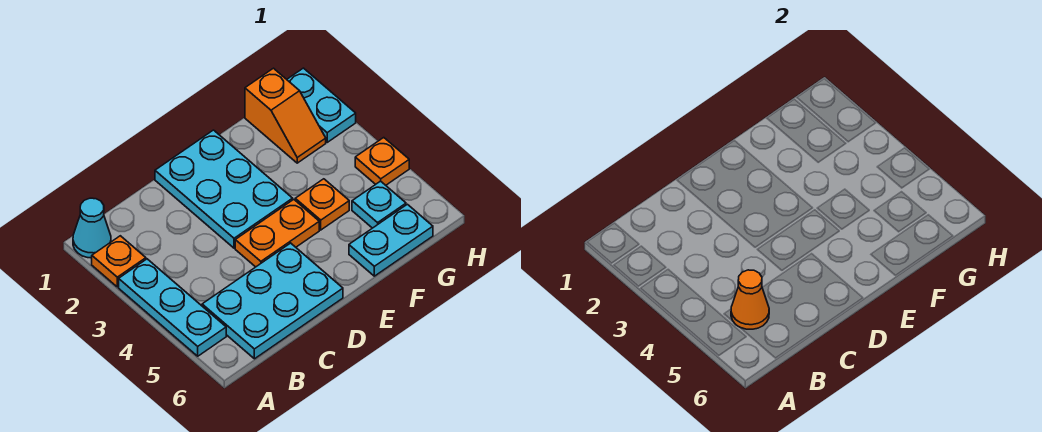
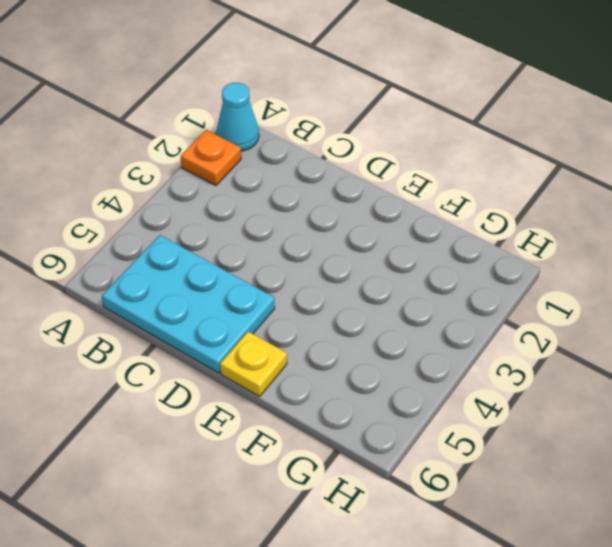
yellow plate E6 level 1 -> none
none -> cyan plate A3:A5 level 1
none -> cyan plate D1:E3 level 1
none -> orange plate D4:E4 level 1

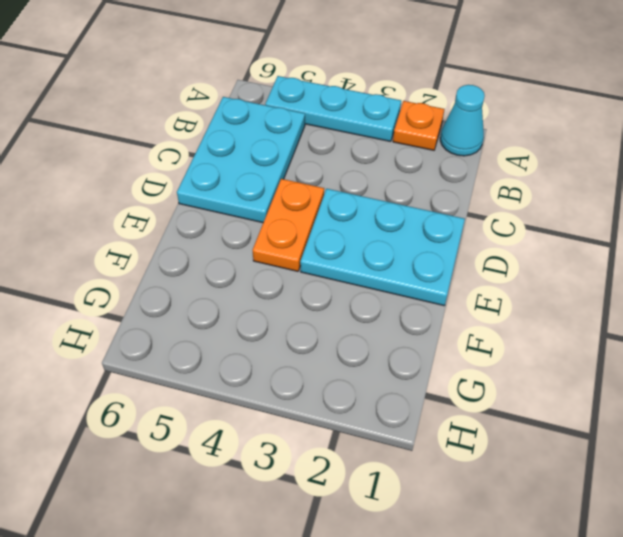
none -> orange plate F4 level 1
none -> cyan plate F6:G6 level 1
none -> orange slope G1:G2 level 1 top 1

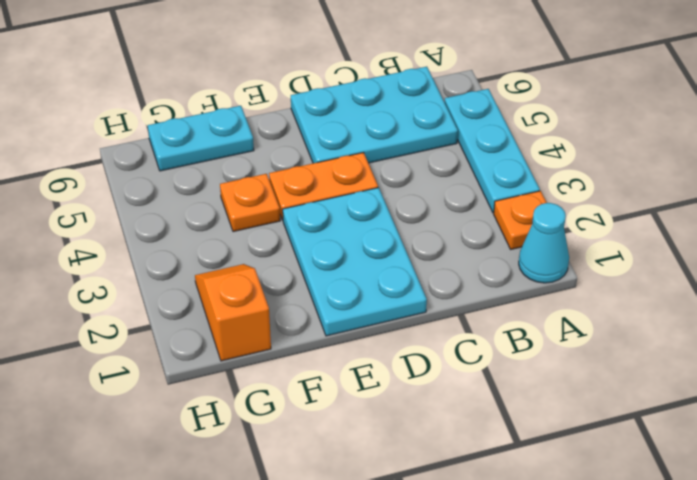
none -> cyan plate G5 level 1
none -> cyan plate H1:H2 level 1
none -> orange plate H4 level 1

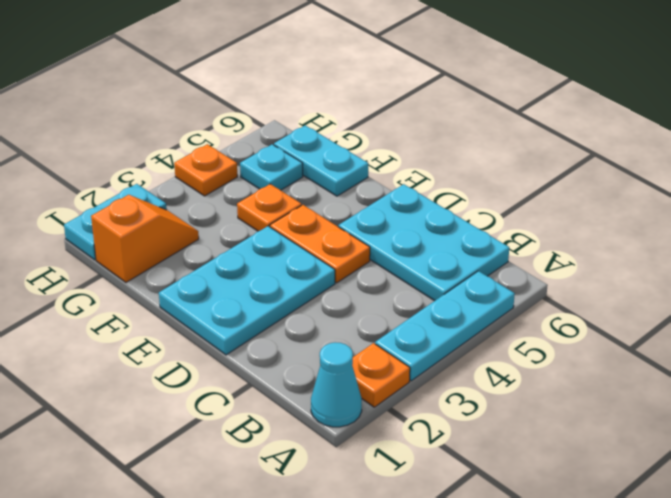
none -> orange cone B5 level 2

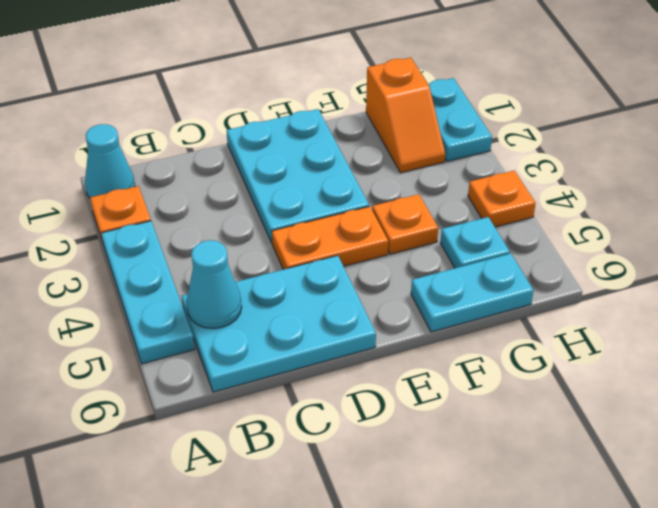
cyan cone B5 level 2 -> orange cone B5 level 2

